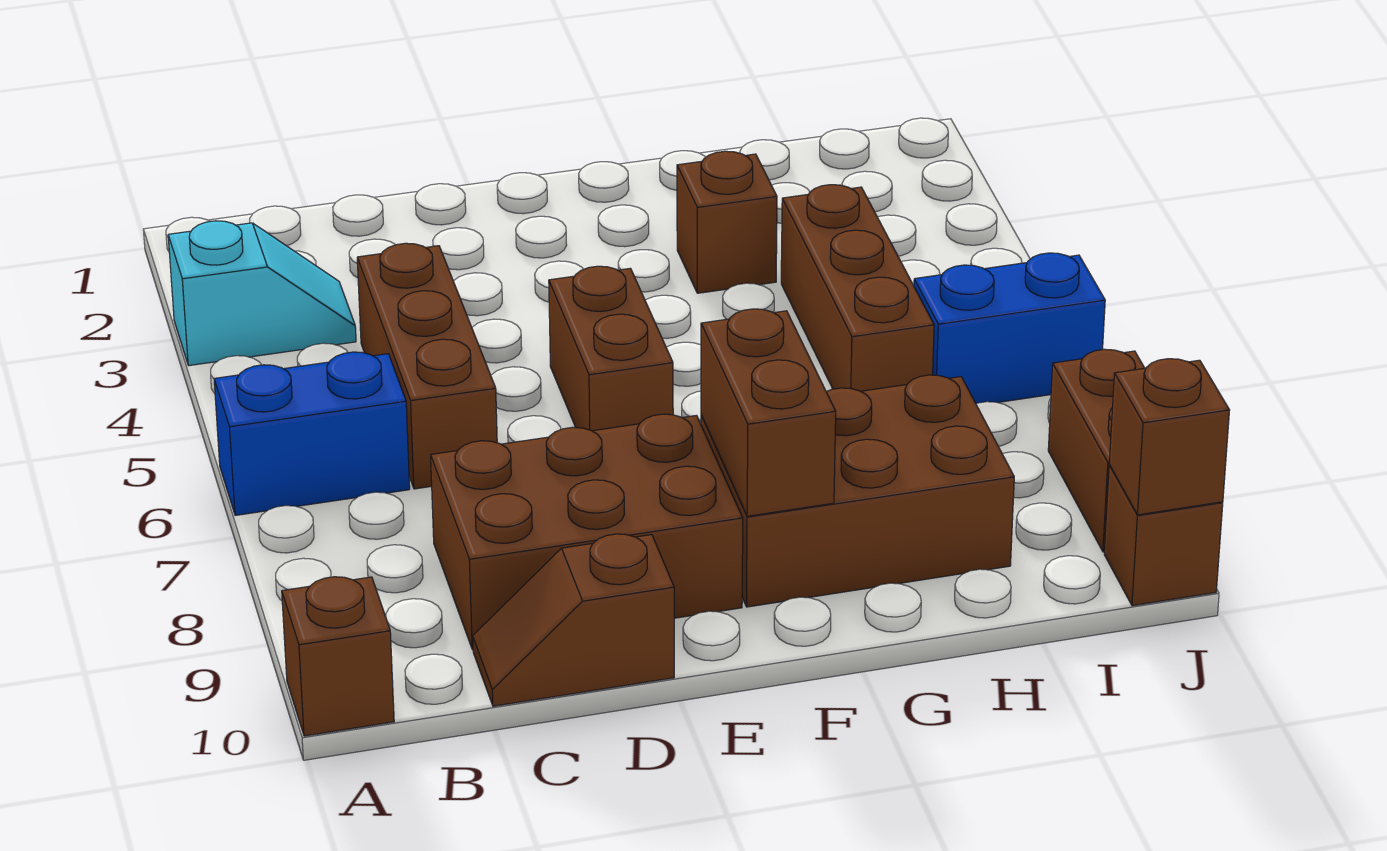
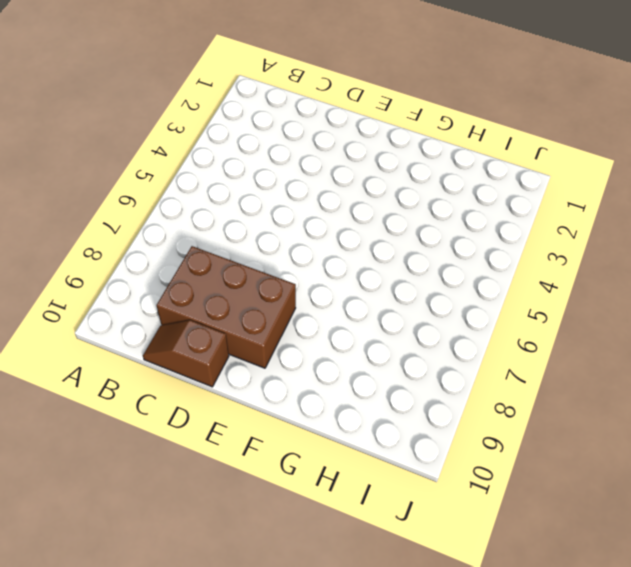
none -> cyan slope A3:B3 level 1 top A
none -> blue brick A6:B6 level 1
none -> brown brick A10 level 1

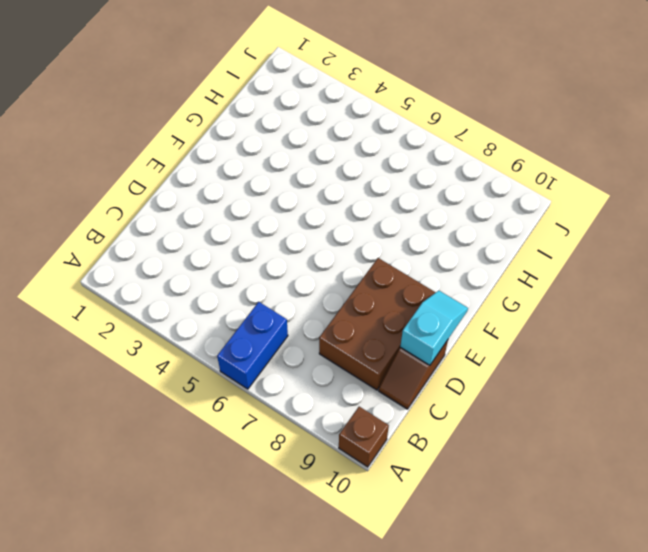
cyan slope D10:E10 level 2 top D -> cyan slope A3:B3 level 1 top A
none -> brown brick C4:C6 level 1
none -> brown brick E5:E6 level 1
none -> brown brick F8:H9 level 1

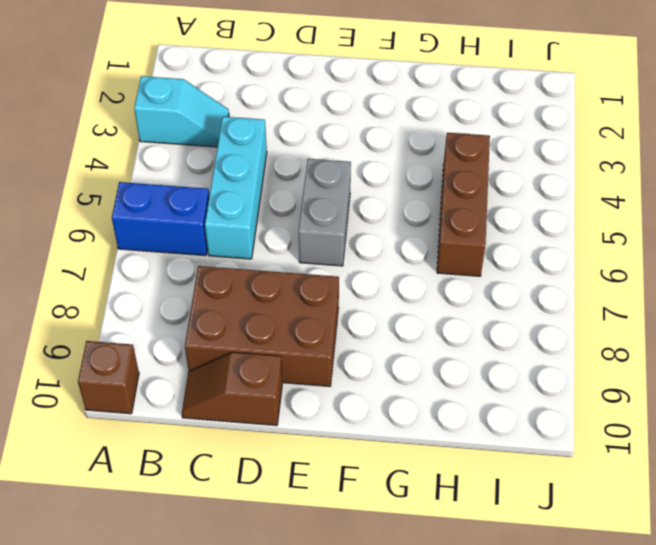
cyan brick C4:C6 level 1 -> brown brick C4:C6 level 1
grey brick E5:E6 level 1 -> brown brick E5:E6 level 1
none -> brown brick F8:H9 level 1
none -> brown brick G3 level 1
none -> blue brick I6:J6 level 1

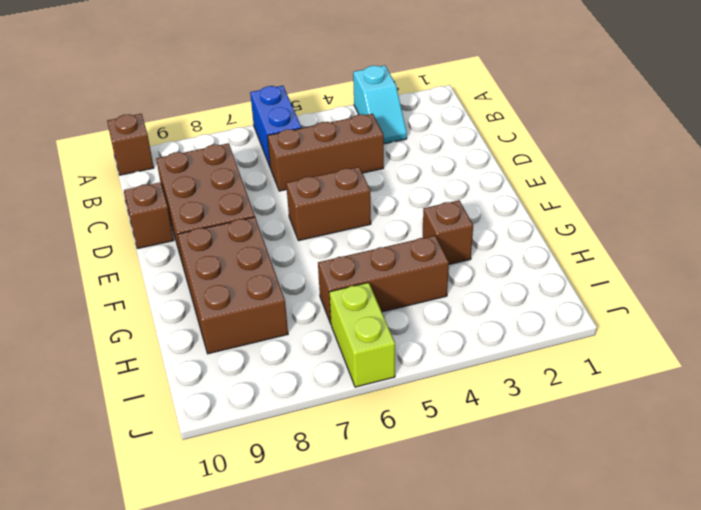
lime brick I6:J6 level 1 -> blue brick I6:J6 level 1
none -> brown brick J8:J9 level 1
none -> brown brick J10 level 1
none -> brown brick F8:F9 level 2

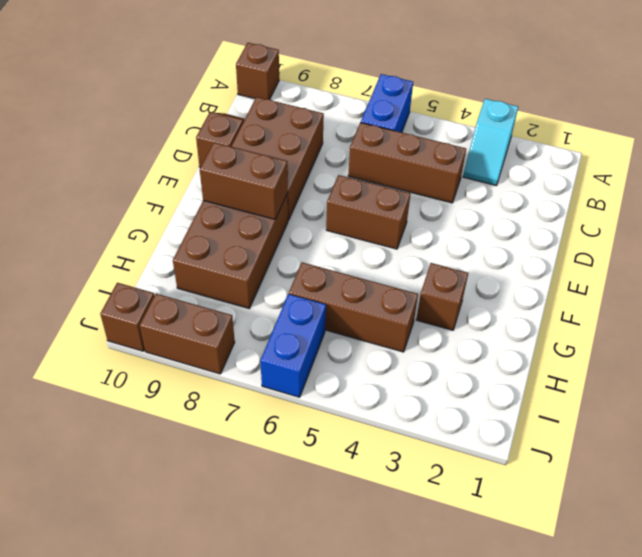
none -> brown brick J10 level 2

